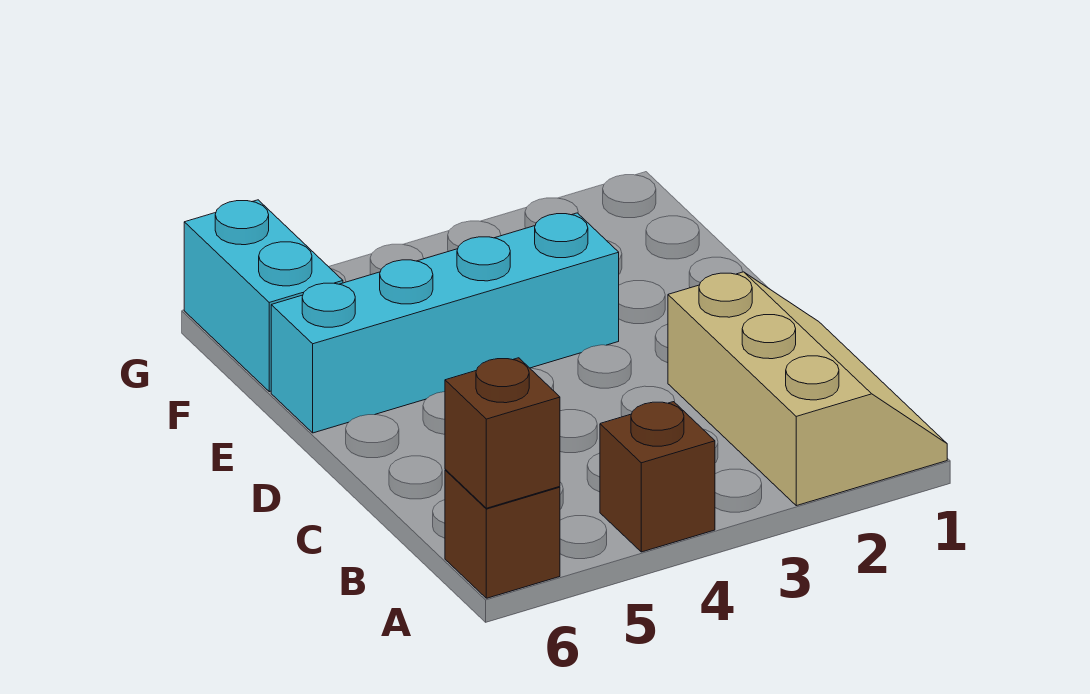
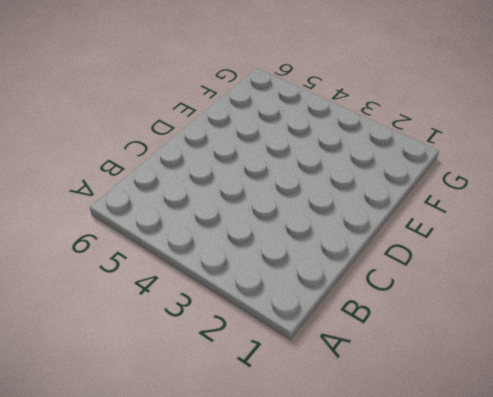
none -> tan slope A1:C2 level 1 top 2
none -> brown brick A4 level 1

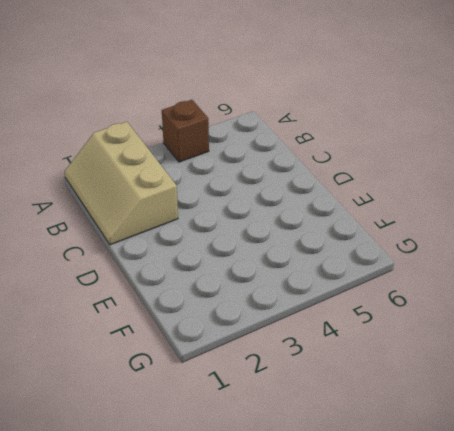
none -> brown brick A6 level 1
none -> cyan brick E3:E6 level 1

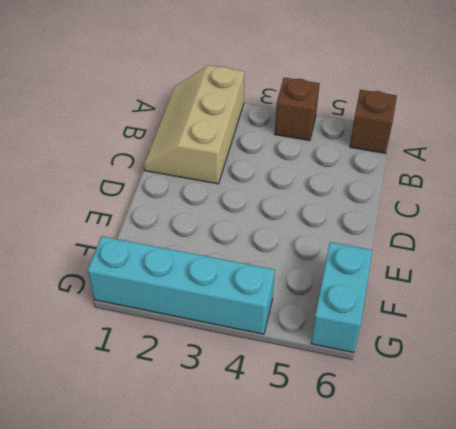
cyan brick G1:G4 level 1 -> cyan brick E3:E6 level 1
none -> brown brick A6 level 2

